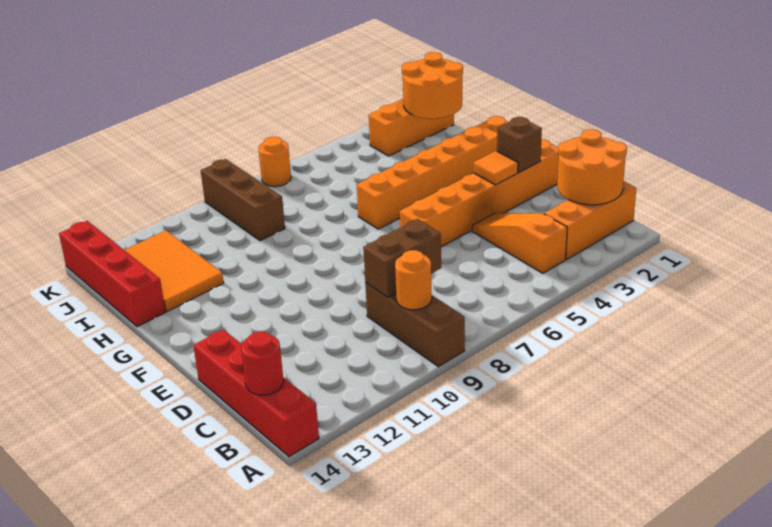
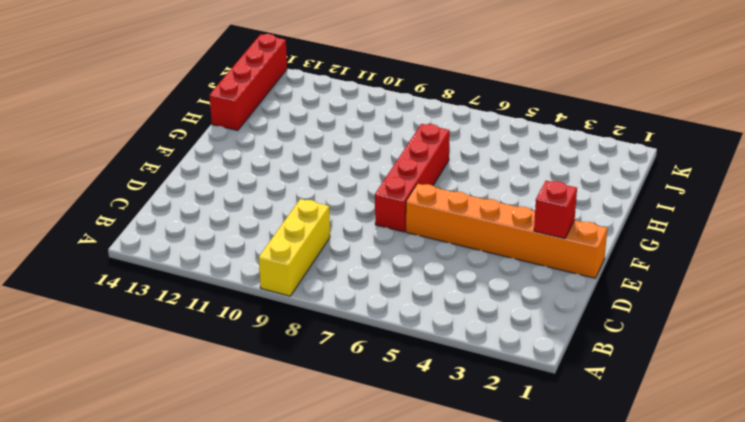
yellow brick A9:C9 level 1 -> brown brick A9:C9 level 1
red brick E2 level 2 -> brown brick E2 level 2
red brick E7:H7 level 1 -> red brick A14:D14 level 1
none -> orange brick B1:B3 level 1
none -> orange slope B4:D4 level 1 top B
none -> orange brick G1:G6 level 1

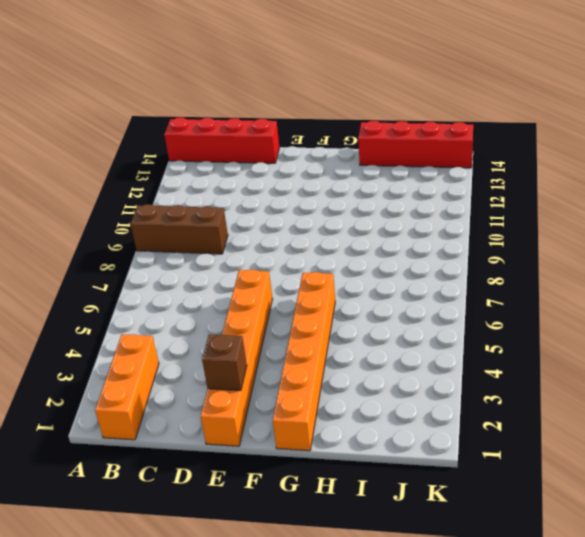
none -> orange slope B4:D4 level 1 top B
none -> orange tile H12:J13 level 1
none -> brown brick I9:K9 level 1

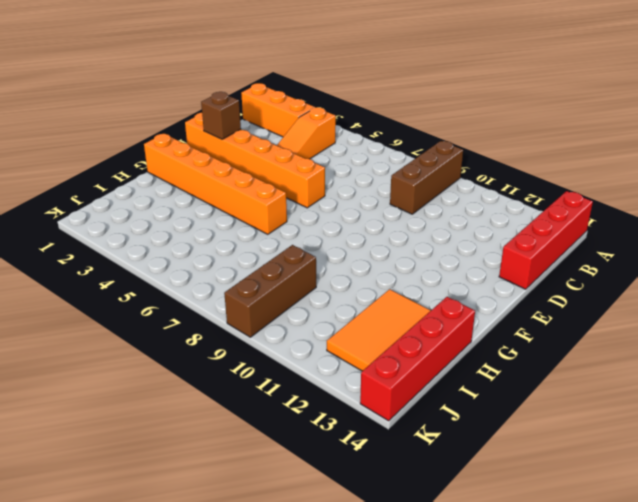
none -> orange brick J1:J3 level 1
none -> orange round brick K7 level 1
none -> orange round brick B1:C2 level 2

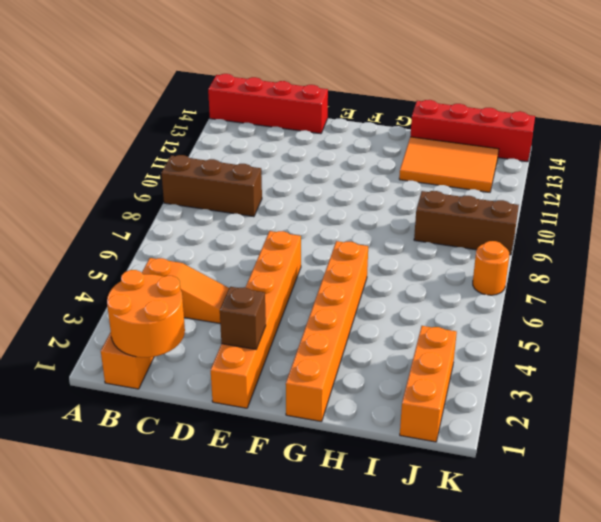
none -> orange round brick B9 level 2
none -> red round brick B14 level 2
none -> brown brick C8:C9 level 2

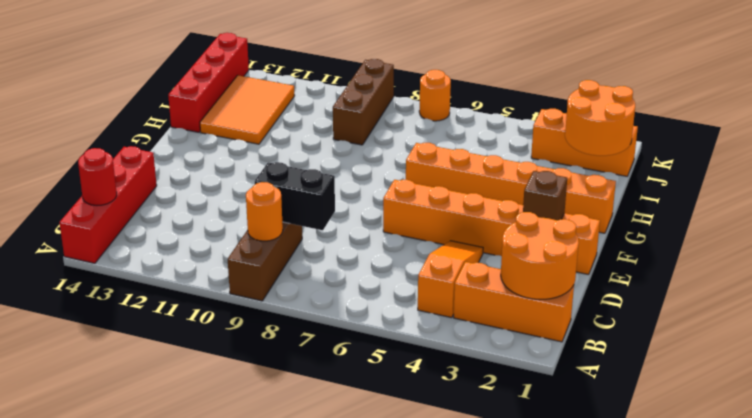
black brick C8:C9 level 2 -> brown brick C8:C9 level 2
none -> orange tile E3 level 2

